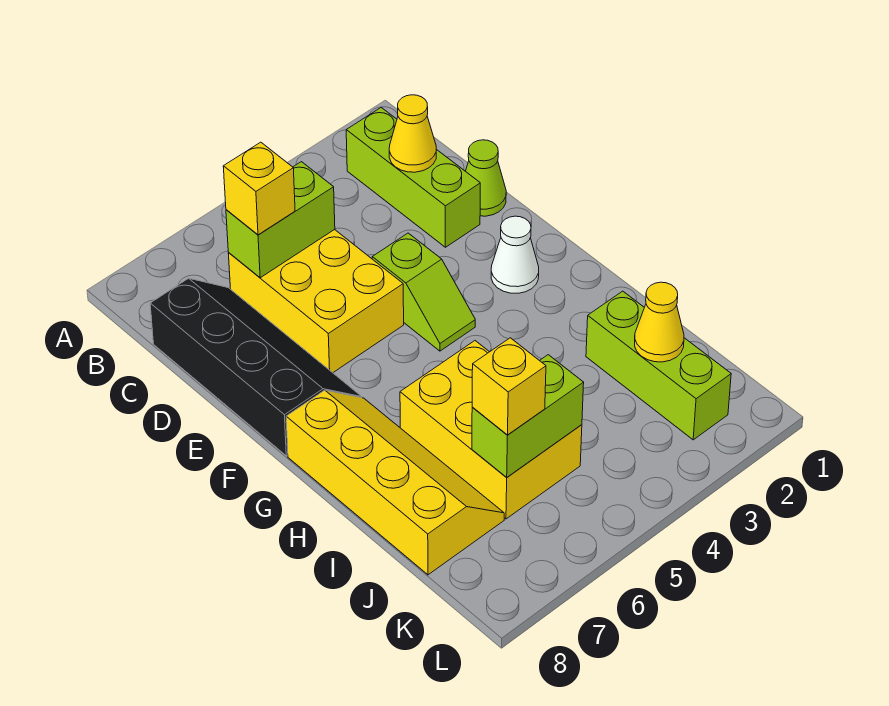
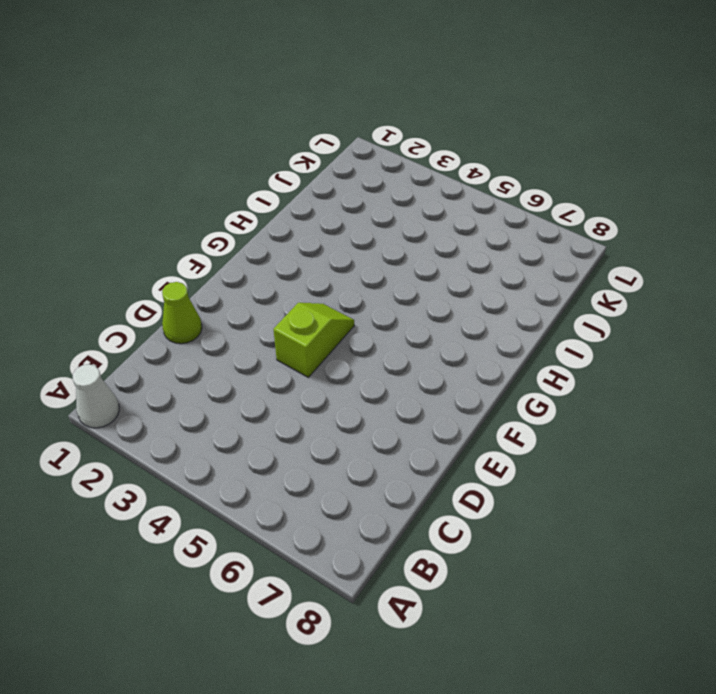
white cone A1 level 1 -> white cone F2 level 1
none -> lime brick B2:D2 level 1
none -> yellow brick C5:E6 level 1
none -> black slope C7:F8 level 1 top 8

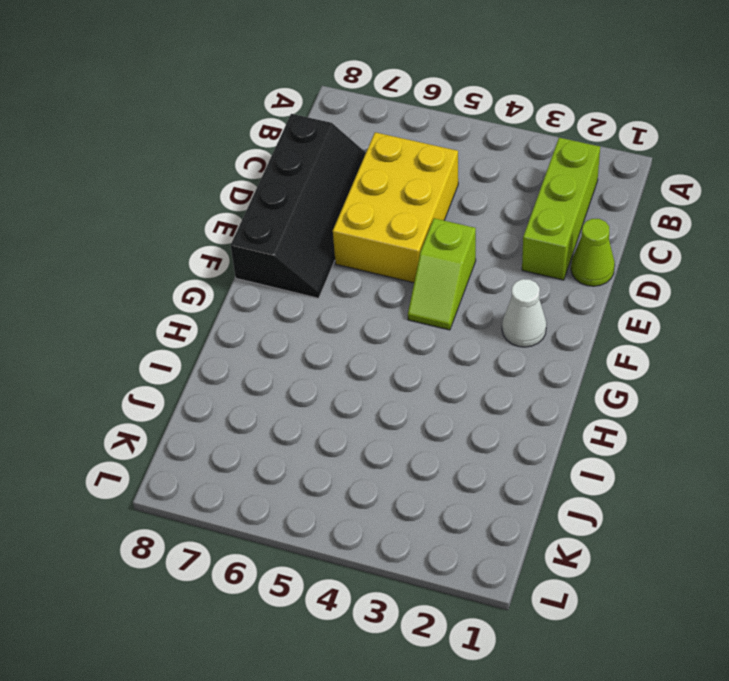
none -> yellow slope G7:J8 level 1 top 8
none -> yellow brick H5:J6 level 1
none -> lime brick I2:K2 level 1

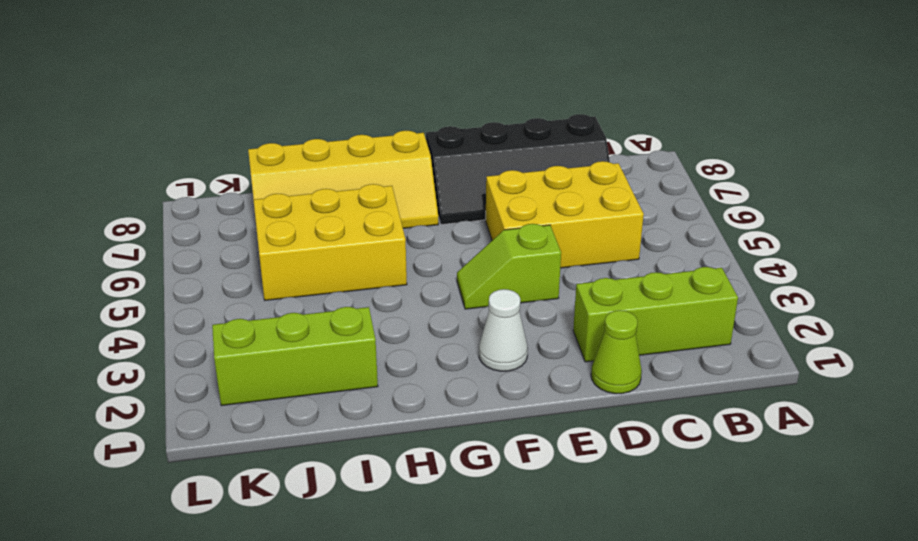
none -> yellow cone C2 level 2
none -> lime brick C5:C6 level 2
none -> yellow cone J2 level 2

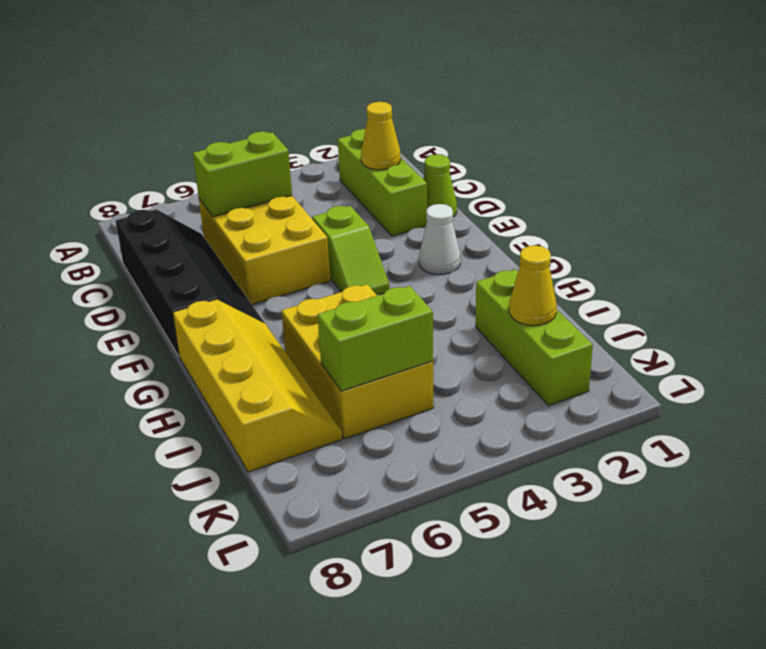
none -> yellow brick C6 level 3
none -> yellow brick J6 level 3

